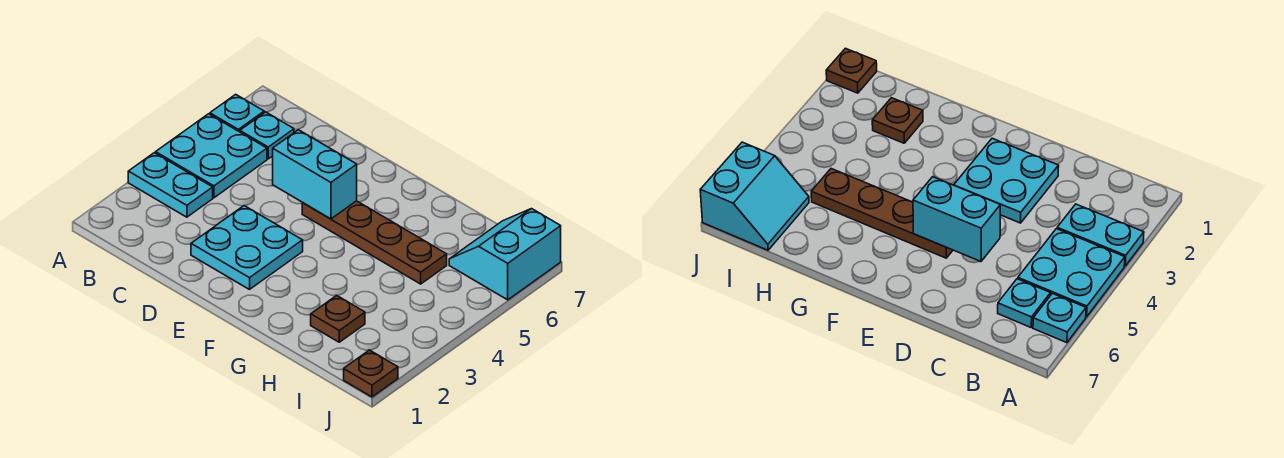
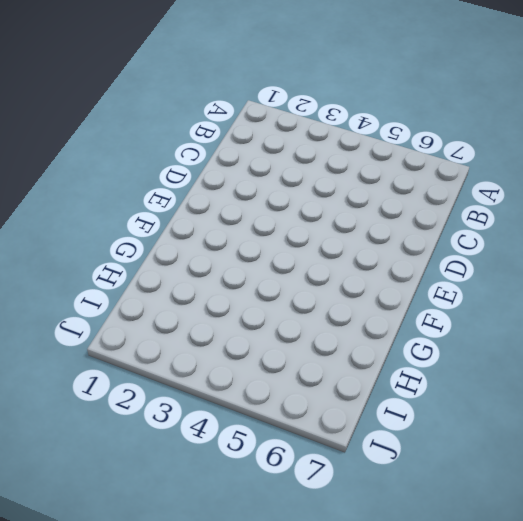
none -> cyan plate A3:B3 level 1
none -> cyan plate A4:B5 level 1

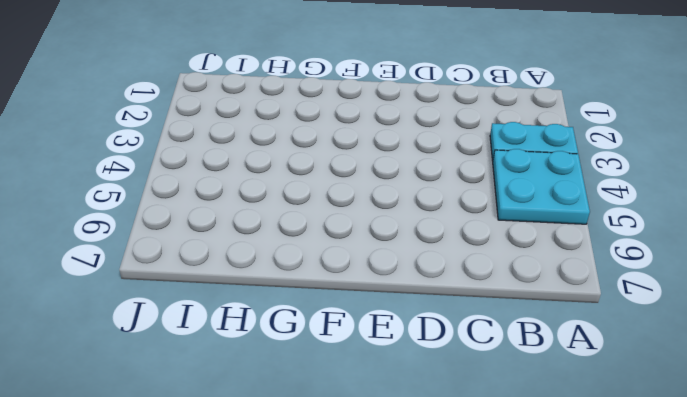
none -> cyan plate A6 level 1
none -> cyan plate B6 level 1

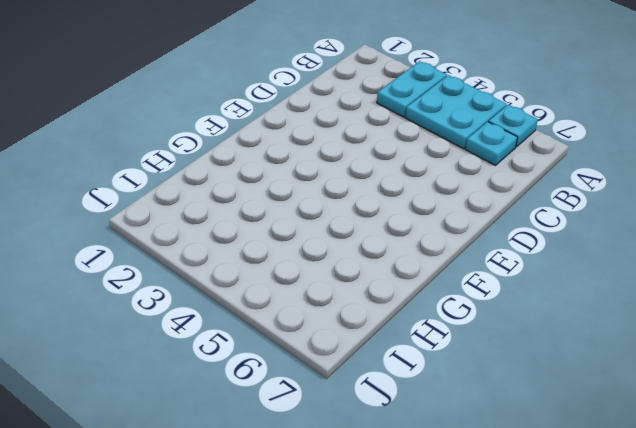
none -> cyan plate D2:E3 level 1
none -> brown plate E5:H5 level 1

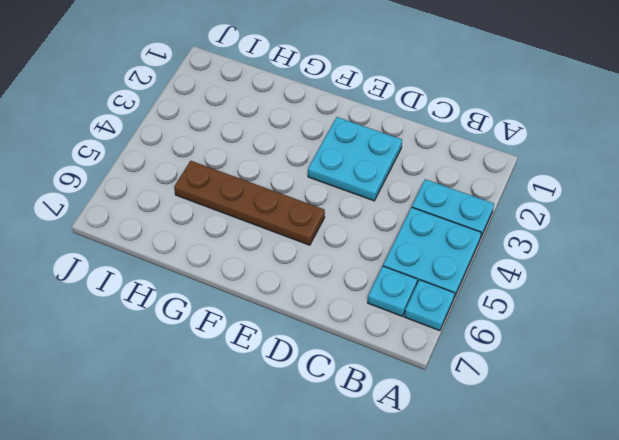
none -> brown plate H2 level 1
none -> cyan slope I6:J7 level 1 top J

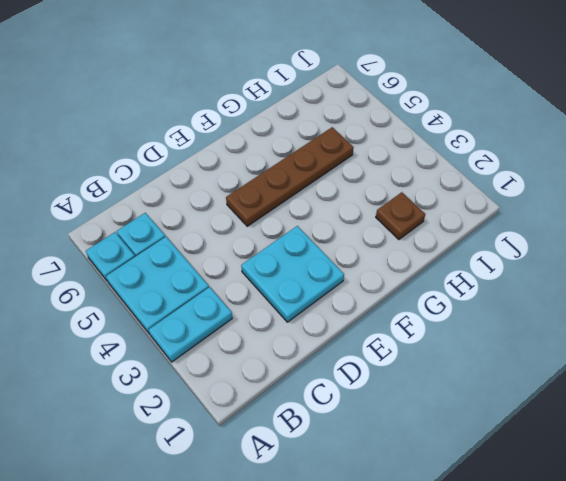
none -> cyan slope I6:J7 level 1 top J
none -> brown plate J1 level 1

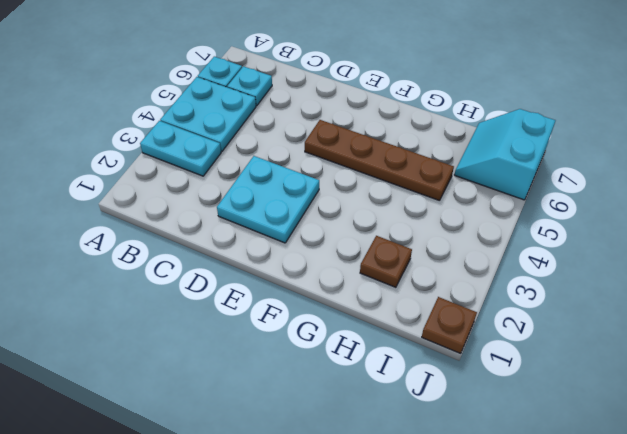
none -> cyan brick D5:E5 level 2

